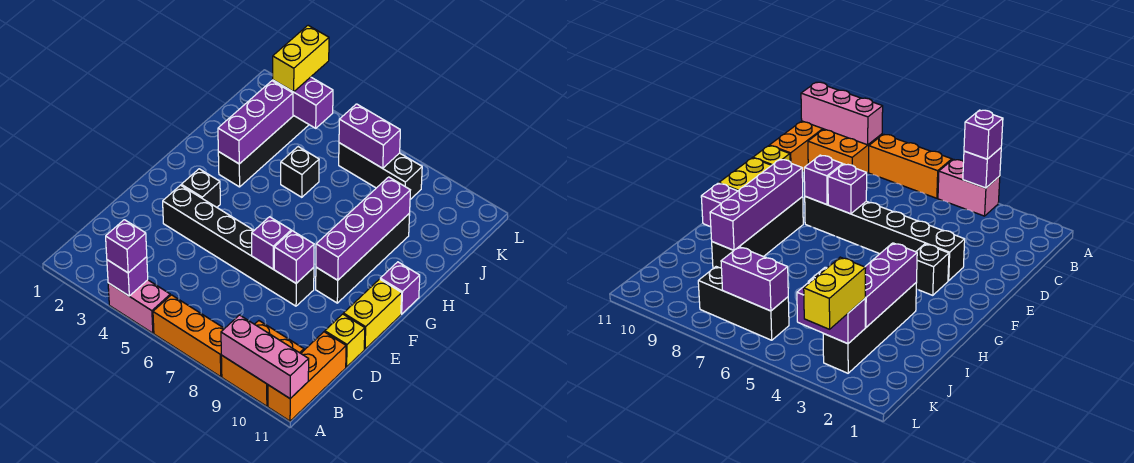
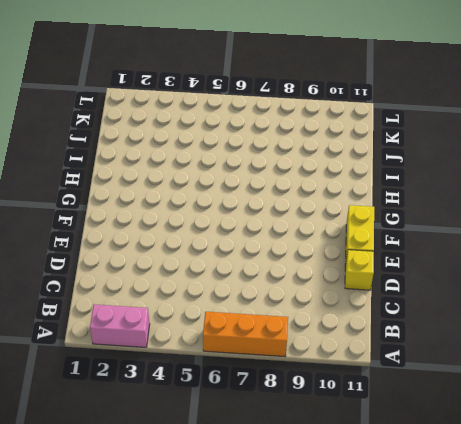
pink brick A2:A3 level 1 -> pink brick A4:A5 level 1
none -> orange brick A9:B10 level 1
none -> orange brick A11:C11 level 1
none -> black brick E3:E8 level 1

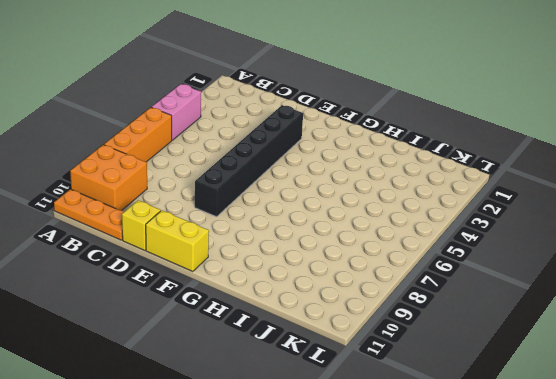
orange plate A11:C11 level 1 -> orange brick A11:C11 level 1
none -> black brick F3 level 1
none -> black brick F9:I9 level 1
none -> purple brick G11 level 1

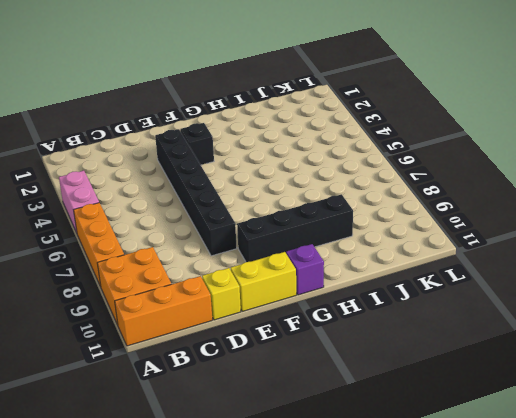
none -> black brick H3:K3 level 1
none -> black brick I5 level 1
none -> black brick K6:K8 level 1

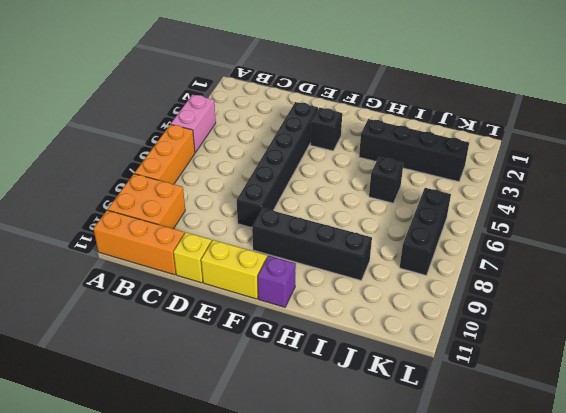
none -> purple brick A4 level 2
none -> pink brick A9:A11 level 2
none -> purple brick E7 level 2

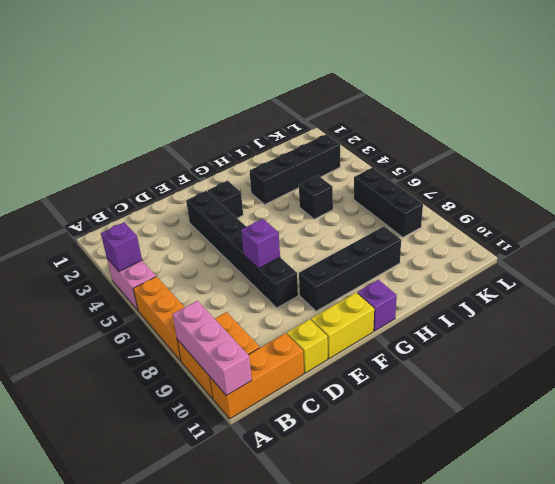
none -> purple brick E8 level 2
none -> purple brick F9:I9 level 2
none -> purple brick H3:J3 level 2

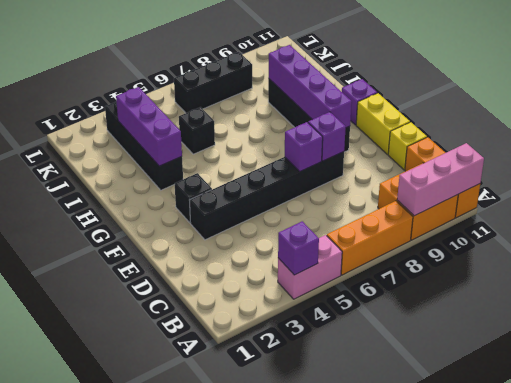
none -> purple brick K3:K4 level 2
none -> purple brick K6:K7 level 2
none -> purple brick A4 level 3

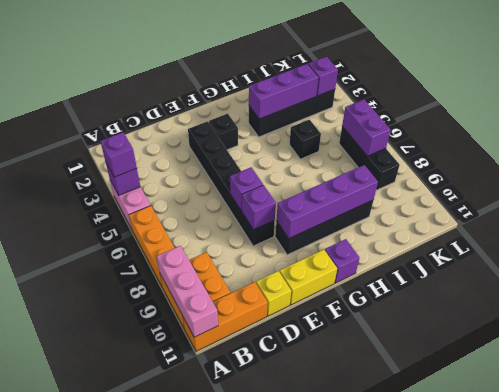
purple brick K3 level 2 -> purple brick K3:K4 level 2
none -> yellow brick K3:L3 level 3

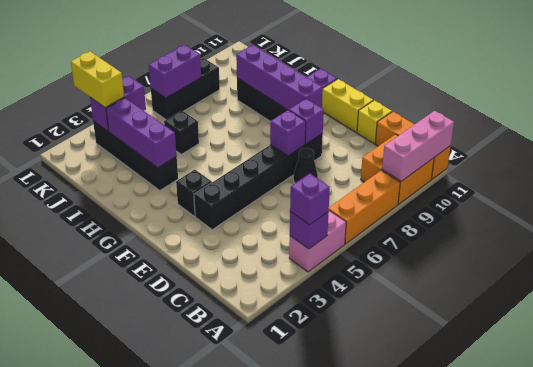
black cone D7 level 1 -> none

